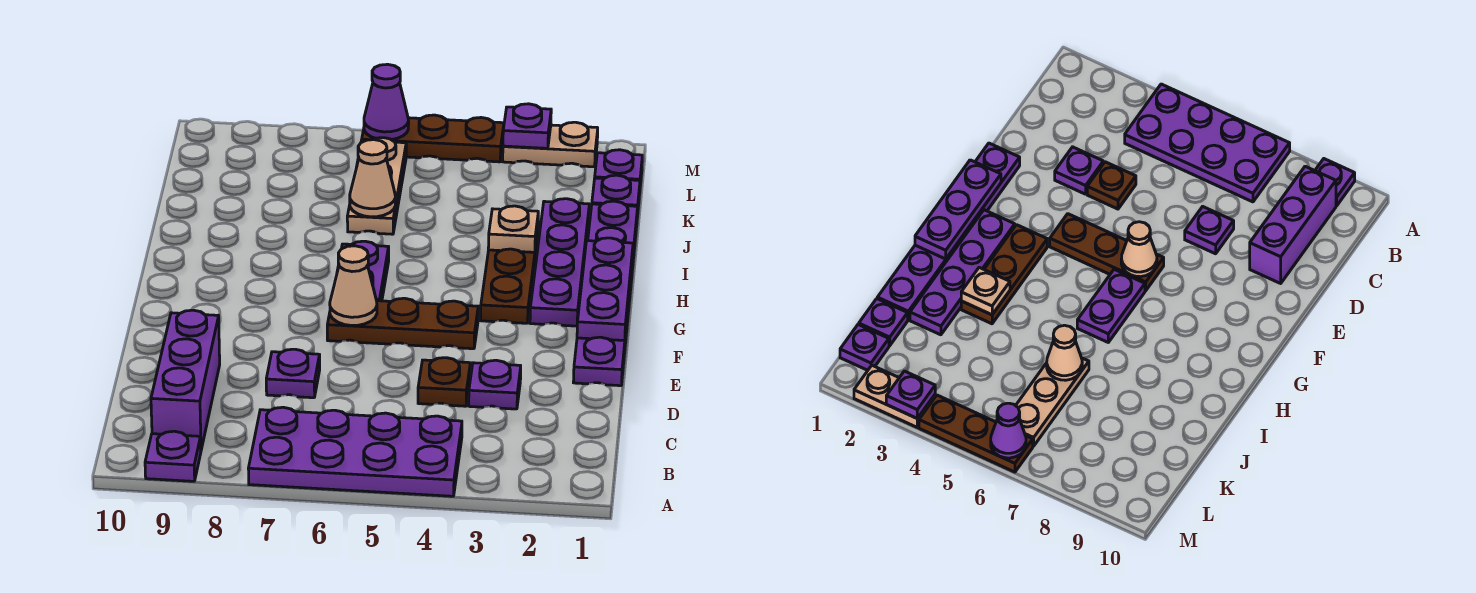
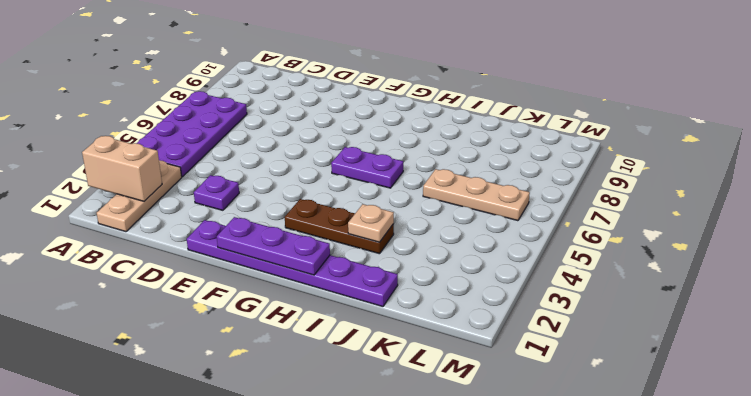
tan brick A2:B2 level 2 -> none
tan plate B1:B3 level 1 -> none
none -> purple plate A9 level 1
none -> purple brick B9:D9 level 1
none -> brown plate D4 level 1

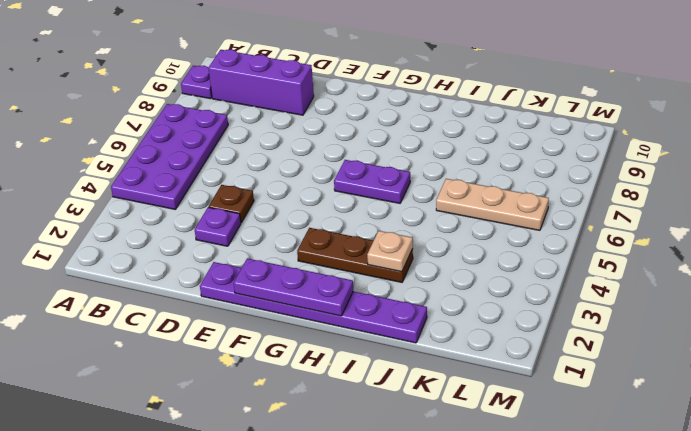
none -> purple plate D7 level 1
none -> brown plate F4:F6 level 1
none -> purple plate G2:J2 level 1

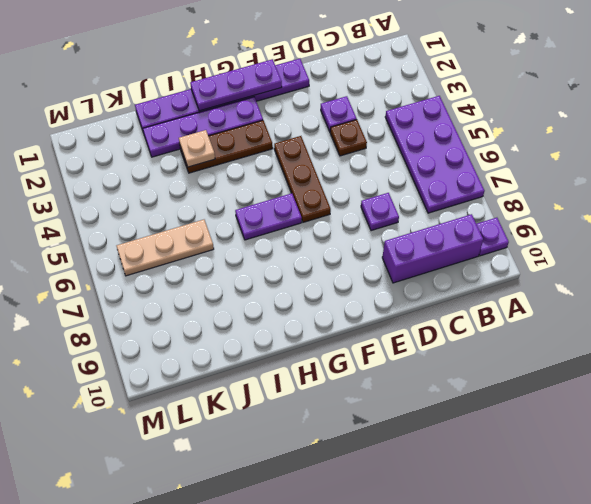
none -> purple plate K1 level 1
none -> purple plate L1 level 1
none -> tan plate M2:M3 level 1

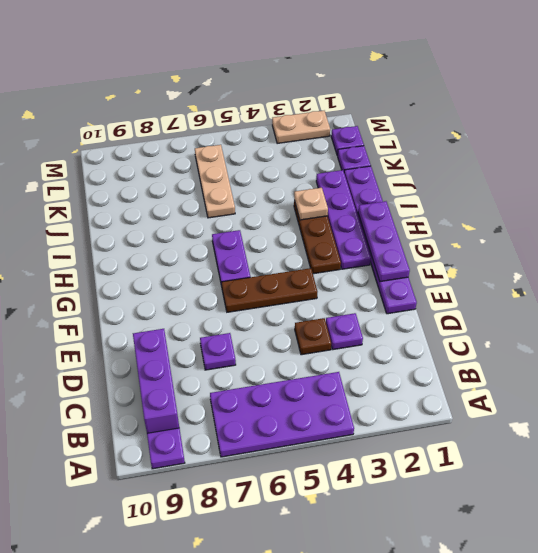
none -> brown plate M4:M6 level 1
none -> tan cone F6 level 2
none -> tan cone J6 level 2

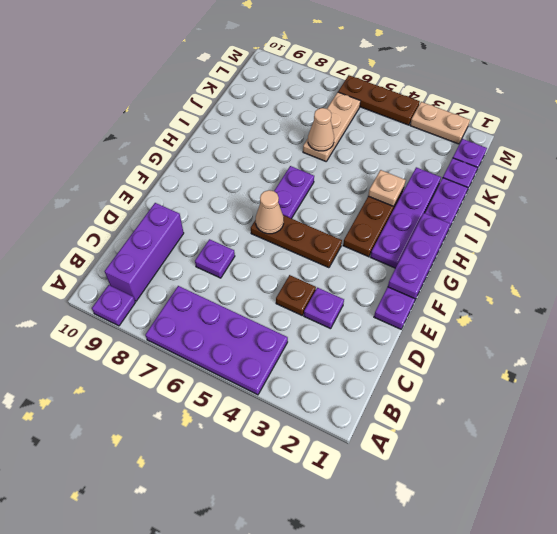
none -> purple plate M3 level 2
none -> purple cone M6 level 2

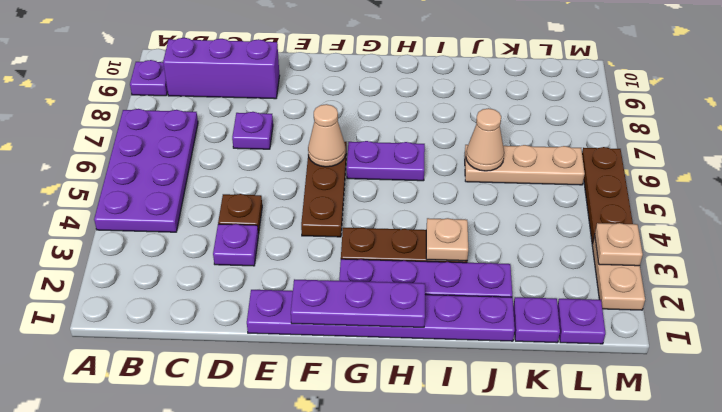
tan plate M3 level 2 -> purple plate M3 level 2
none -> purple cone M6 level 2

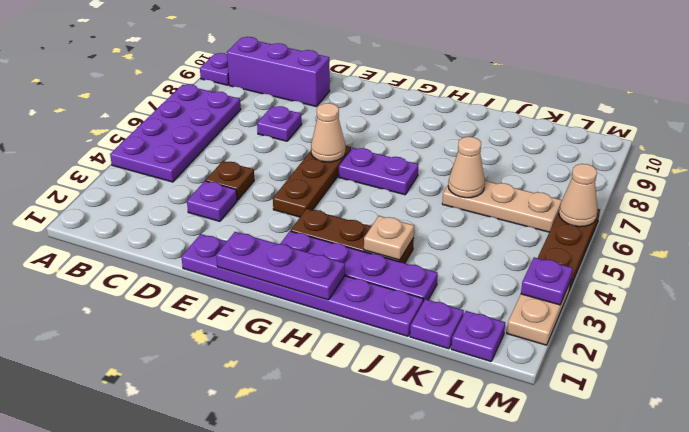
tan cone M6 level 2 -> purple cone M6 level 2

